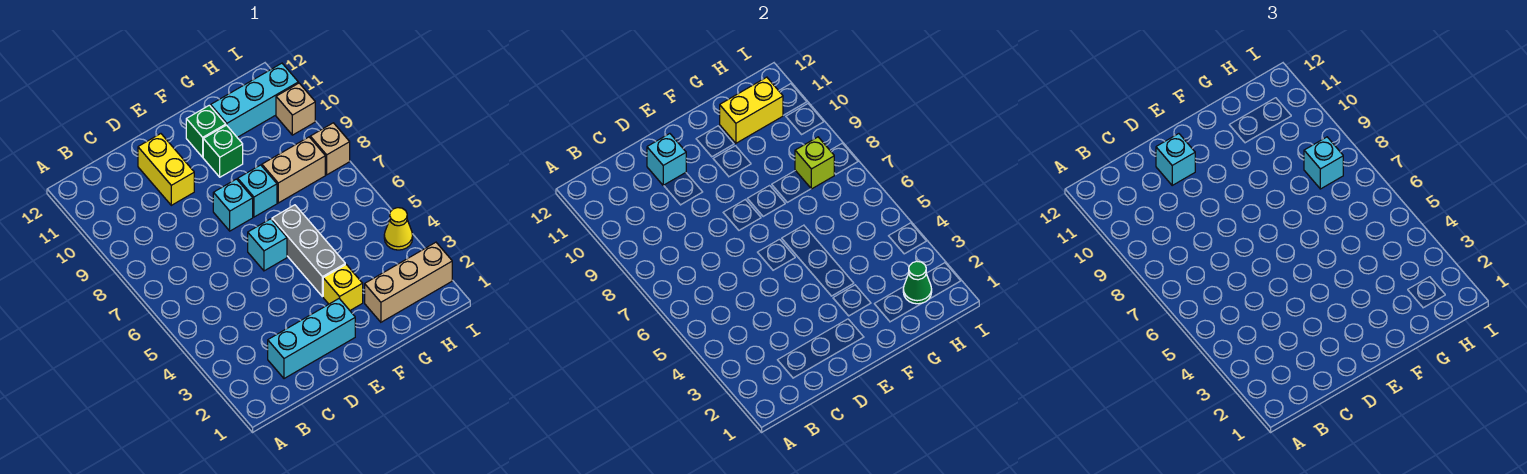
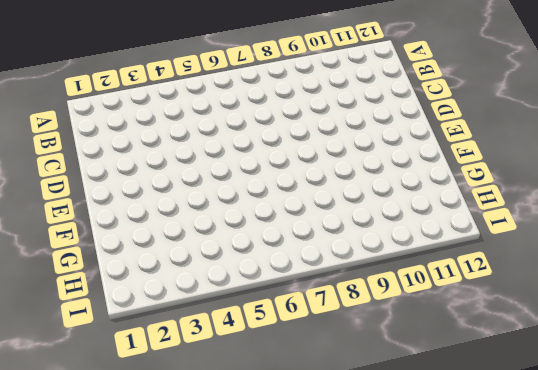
none -> cyan brick C2:E2 level 1
none -> yellow brick D10:D11 level 1
none -> cyan brick E6 level 1

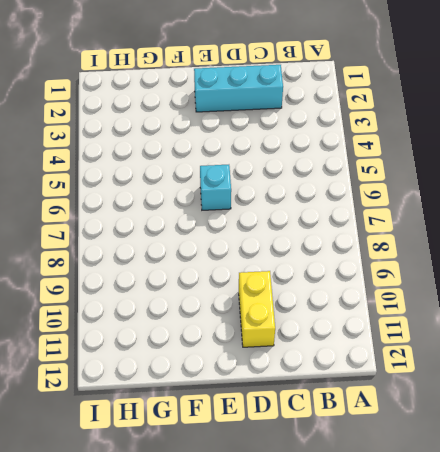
none -> cyan brick E8 level 1
none -> yellow brick F3 level 1
none -> grey brick F4:F6 level 1

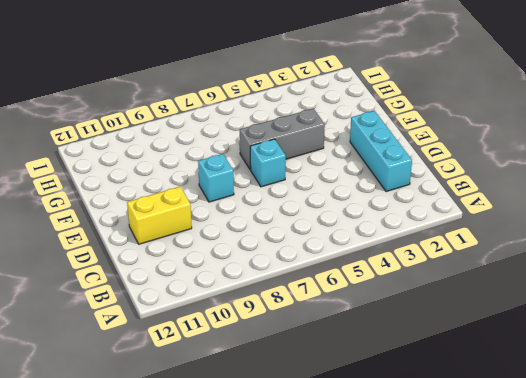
none -> yellow brick F3 level 1
none -> cyan brick F8 level 1
none -> green brick F10 level 1

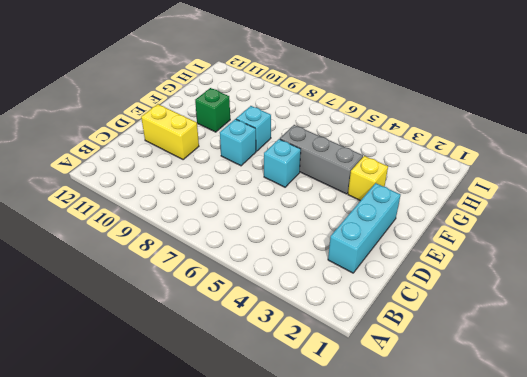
none -> green brick F11 level 1
none -> tan brick G2:I2 level 1
none -> tan brick G8:H8 level 1

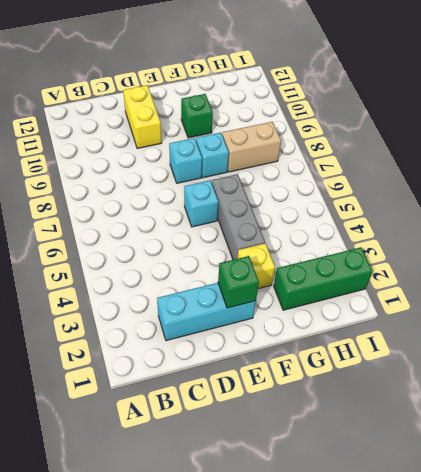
green brick E2 level 2 -> green brick F11 level 1
green brick G2:I2 level 1 -> tan brick G2:I2 level 1
none -> cyan brick G11:I11 level 1
none -> yellow cone I4 level 1
none -> tan brick I8 level 1

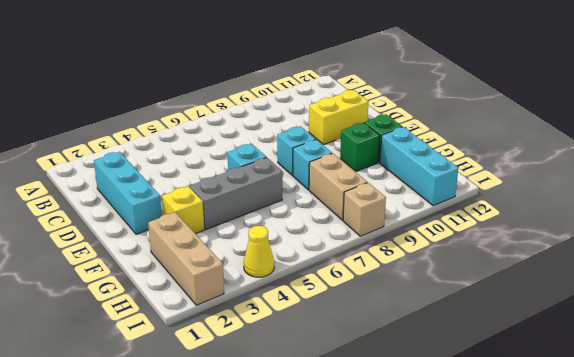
none -> tan brick I10 level 1
none -> cyan brick D11 level 2
none -> yellow brick G11:H11 level 2

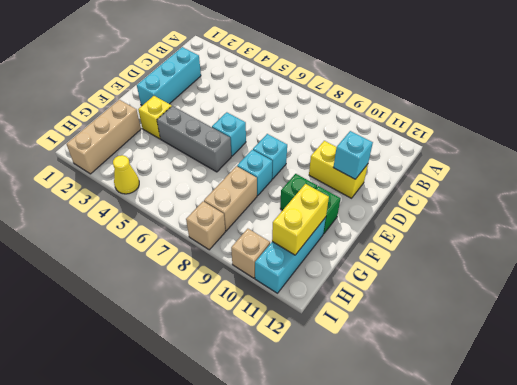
none -> green cone H2 level 2
none -> lime brick H8 level 2
none -> cyan brick D11 level 3

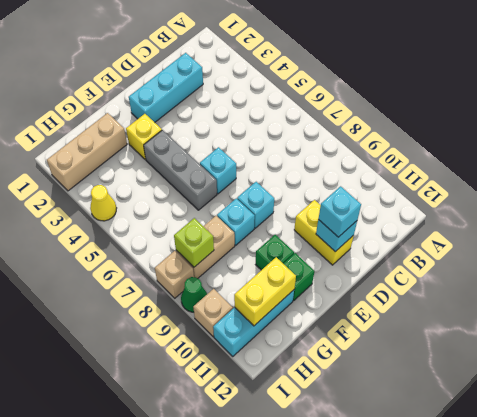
green cone I9 level 1 -> green cone H2 level 2
none -> cyan brick H8 level 3

